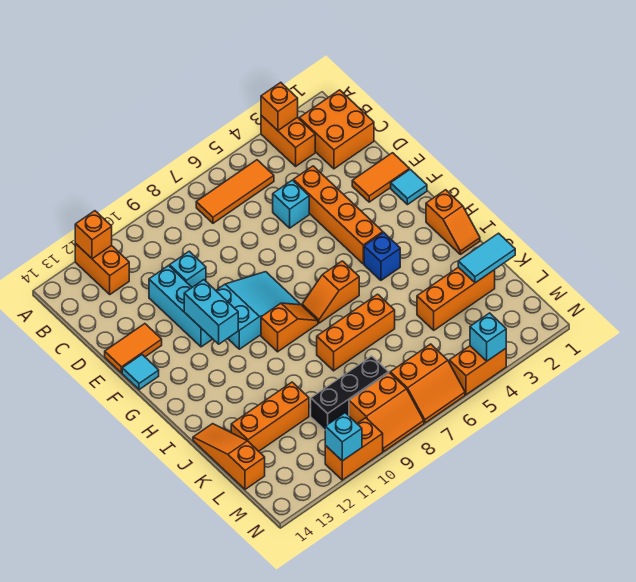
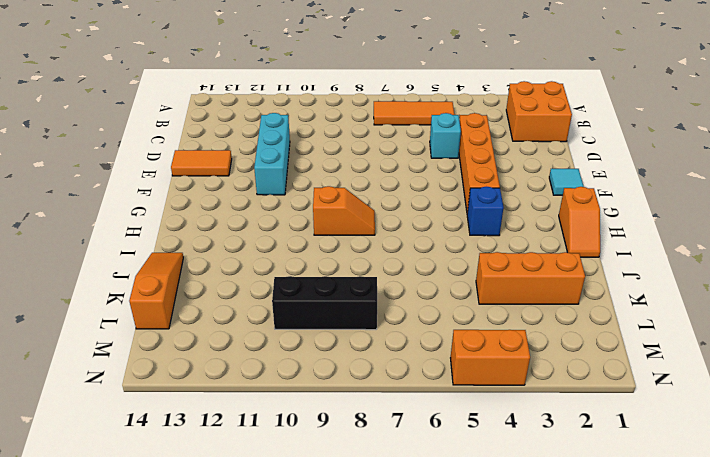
none -> orange brick A3:B3 level 1
none -> orange brick A12:B12 level 1
none -> cyan brick D10 level 1
none -> orange tile E1:E2 level 1

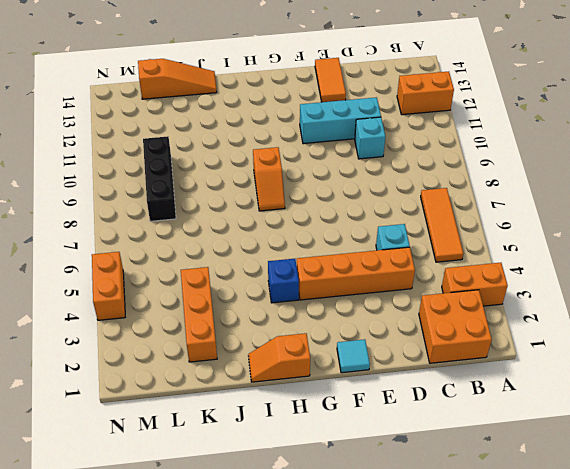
none -> orange tile E1:E2 level 1
none -> cyan slope F8:G10 level 1 top 10
none -> cyan tile F14 level 1
none -> orange slope H6:H7 level 1 top 6

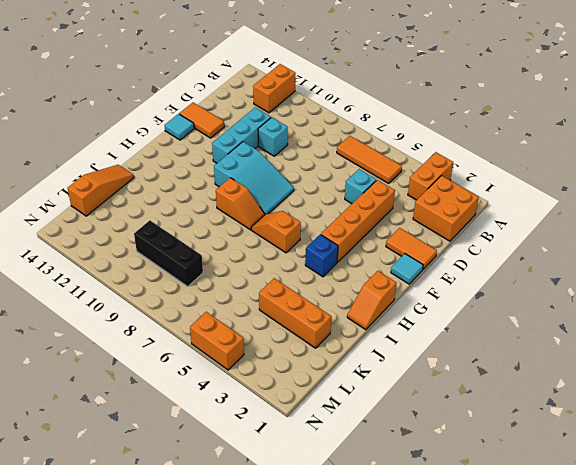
none -> orange brick J6:J8 level 1
none -> orange brick K11:K13 level 1
none -> orange slope M6:N7 level 1 top M
none -> orange slope M8:N9 level 1 top M

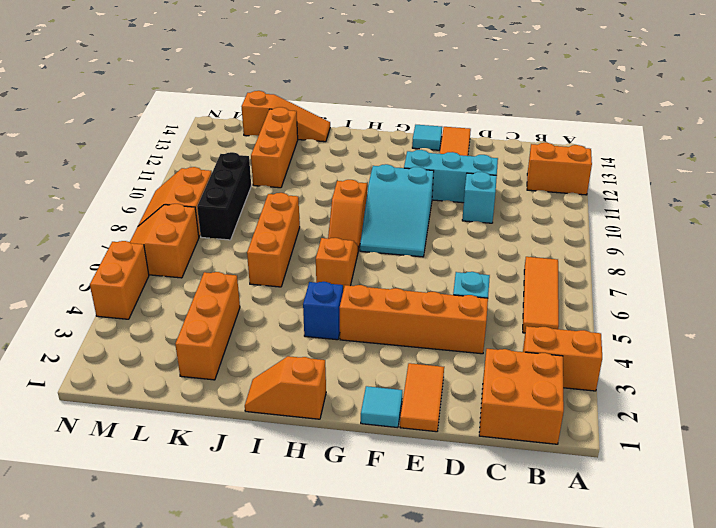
none -> orange brick N10:N11 level 1
none -> orange brick A3 level 2
none -> orange brick A12 level 2
none -> cyan brick F11:G11 level 2

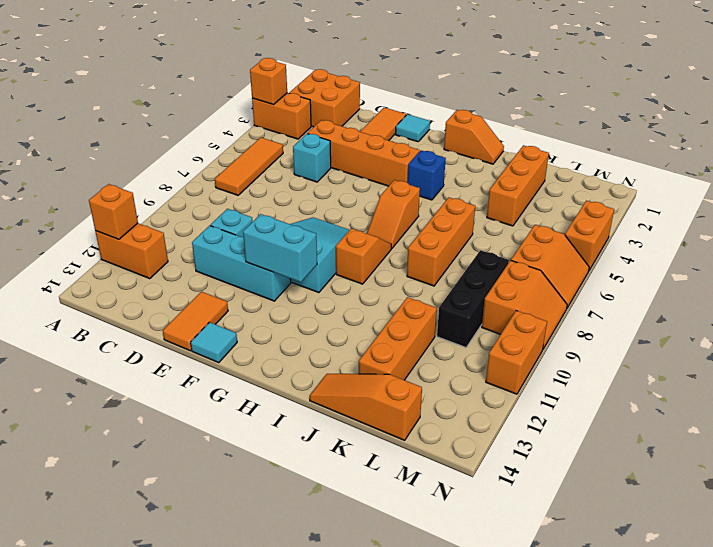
none -> cyan tile K1:K2 level 2
none -> cyan brick N4 level 2
none -> cyan brick N11 level 2

